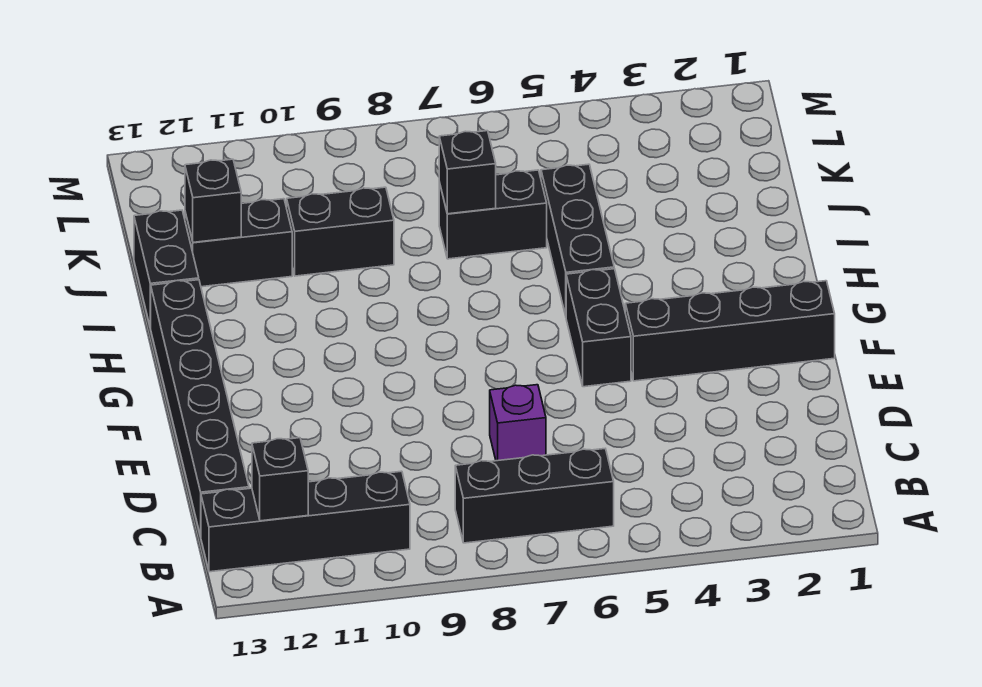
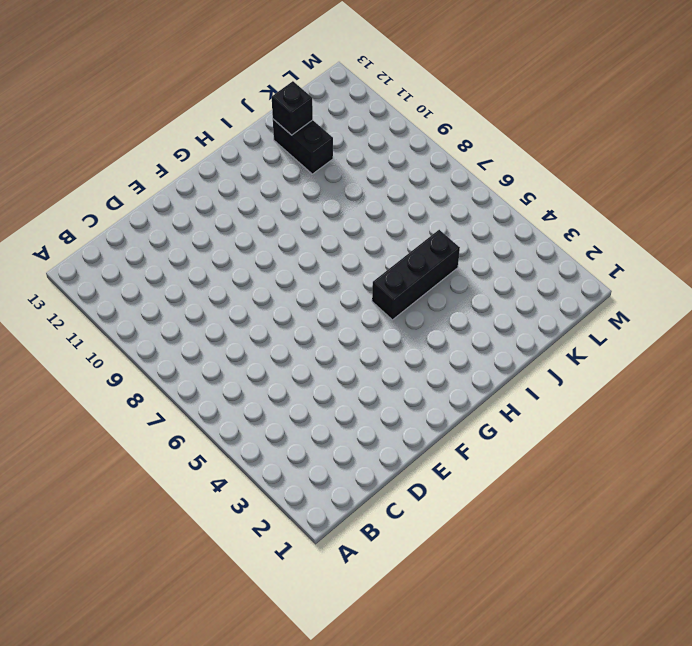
none -> black brick B6:B8 level 1
none -> black brick B10:B13 level 1
none -> black brick C13:H13 level 1

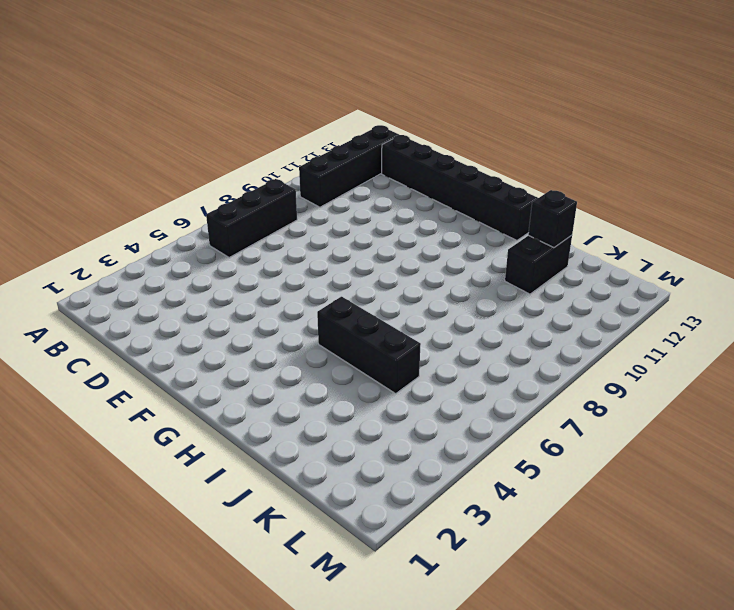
none -> purple brick D7 level 1
none -> black brick F1:F4 level 1
none -> black brick F5:G5 level 1

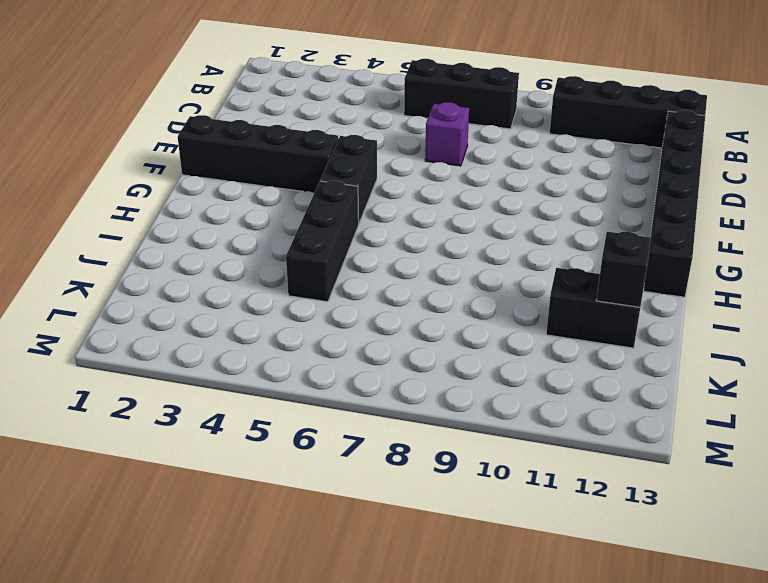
none -> black brick I13:J13 level 1
none -> black brick J6:J7 level 1
none -> black brick J9:J10 level 1

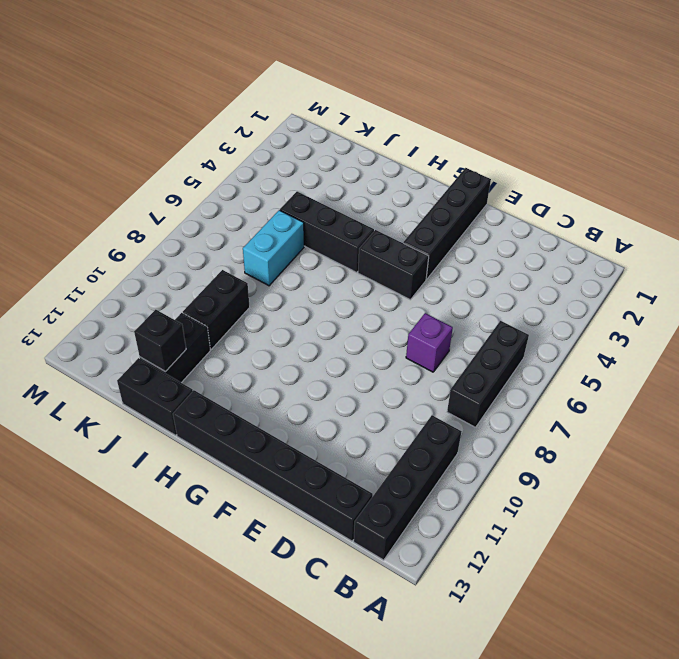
cyan brick J6:J7 level 1 -> black brick J6:J7 level 1
none -> black brick B12 level 2
none -> black brick J7 level 2

